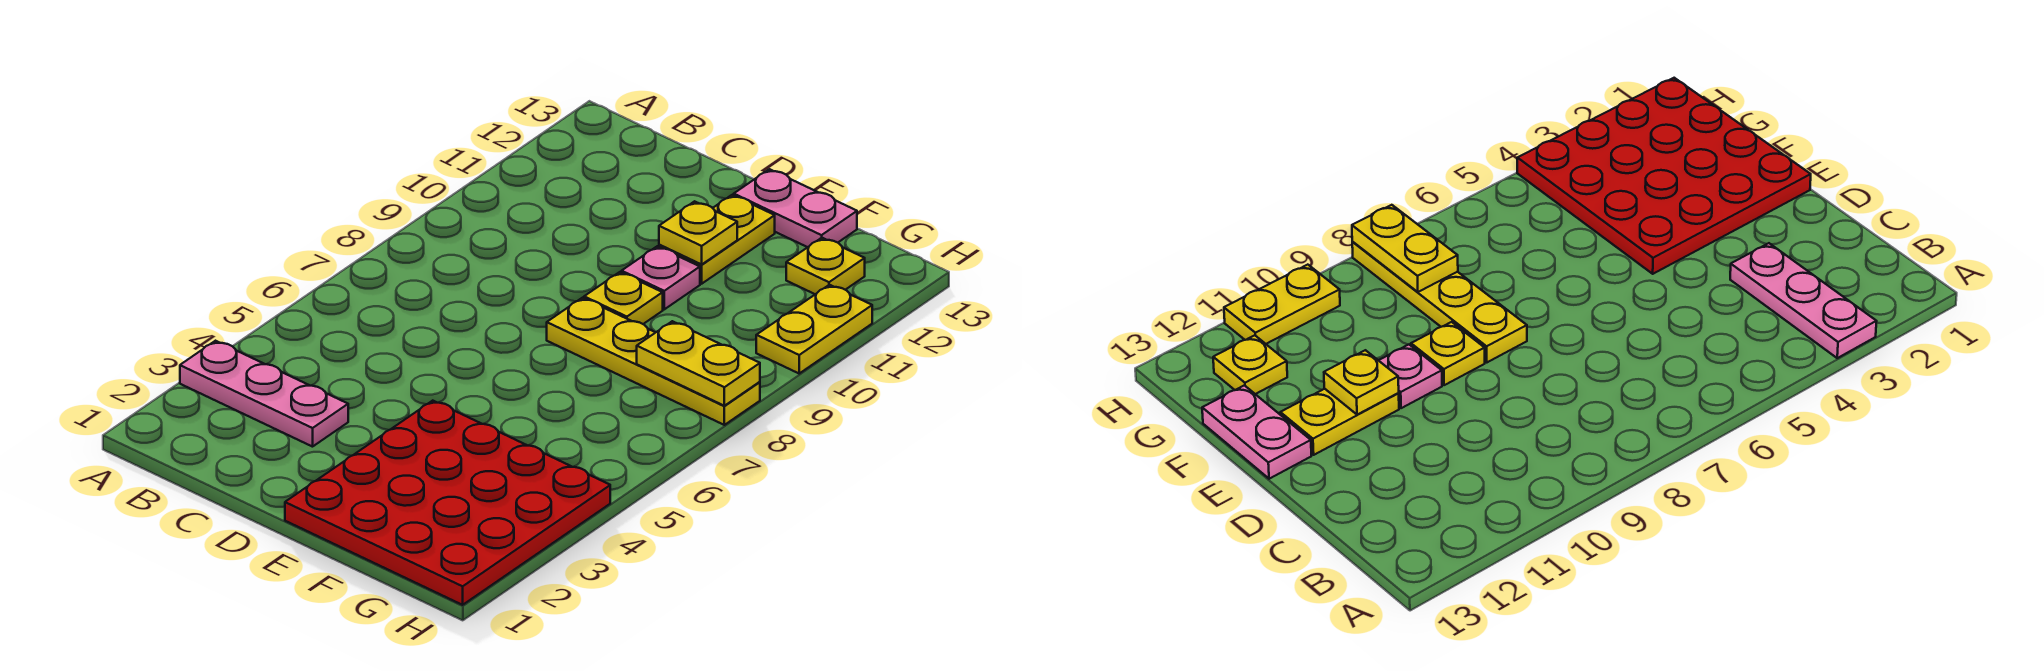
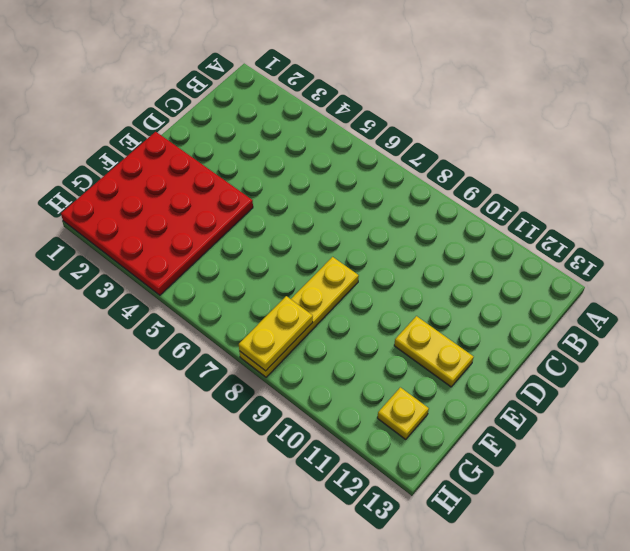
none -> pink plate A3:C3 level 1
none -> yellow plate E9 level 1

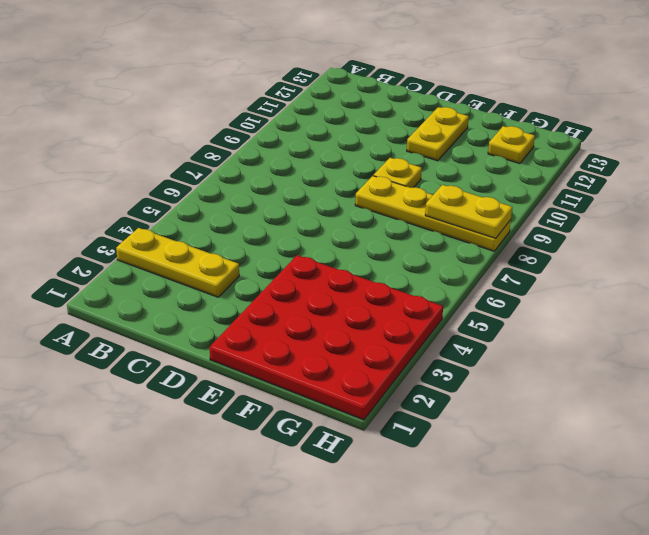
yellow plate A3:C3 level 1 -> pink plate A3:C3 level 1
none -> pink plate E10 level 1
none -> pink plate E13:F13 level 1

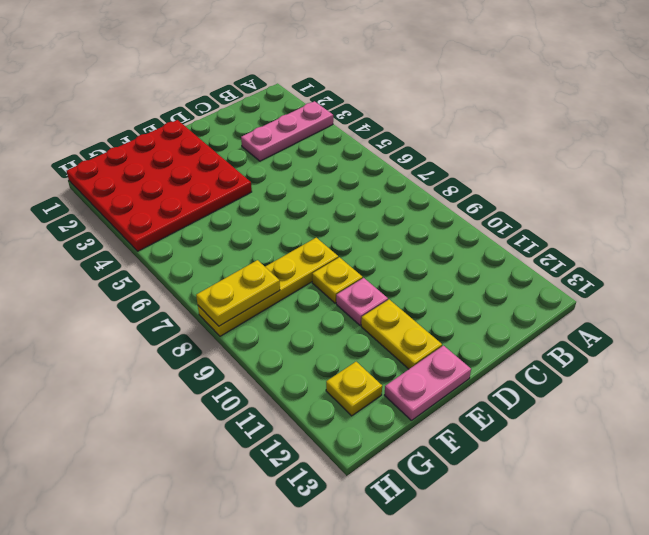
none -> yellow plate H10:H11 level 1
none -> yellow plate E11 level 2

